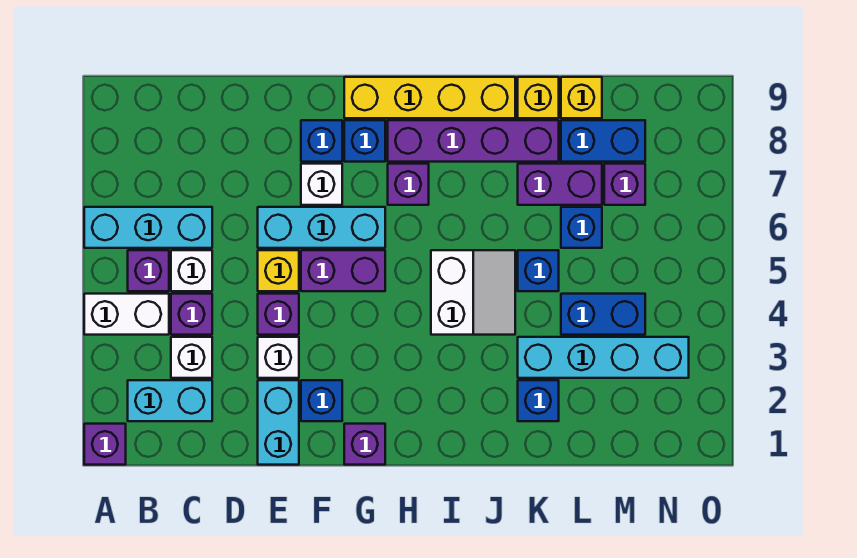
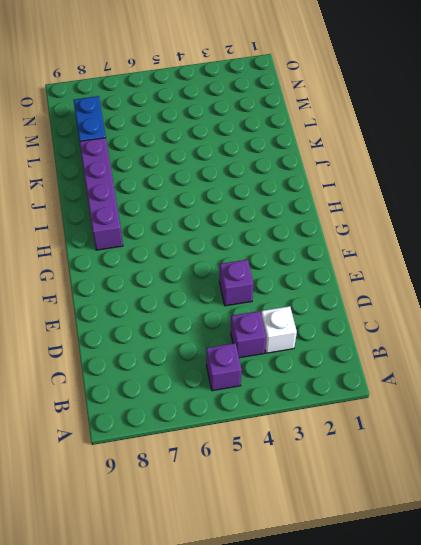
none -> purple brick A1 level 1
none -> white brick A4:B4 level 1
none -> cyan brick A6:C6 level 1
none -> cyan brick B2:C2 level 1

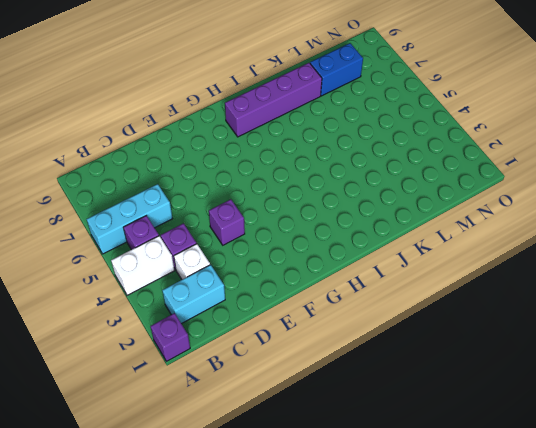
none -> white brick C5 level 1
none -> cyan brick E1:E2 level 1
none -> white brick E3 level 1
none -> yellow brick E5 level 1

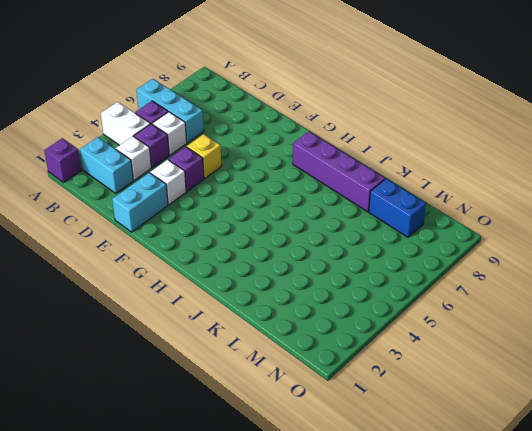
none -> cyan brick E6:G6 level 1
none -> blue brick F2 level 1
none -> purple brick F5:G5 level 1
none -> white brick F7 level 1

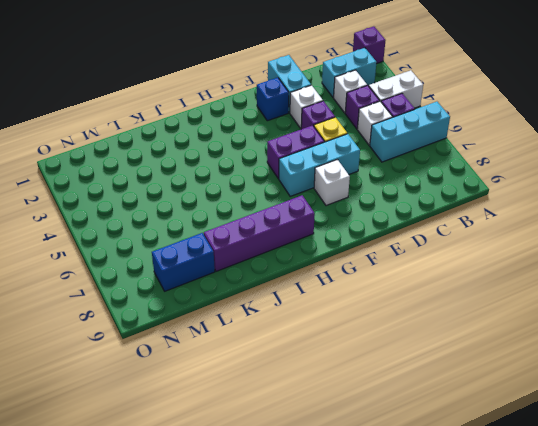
none -> blue brick F8 level 1
none -> purple brick G1 level 1
none -> blue brick G8 level 1
none -> yellow brick G9:J9 level 1

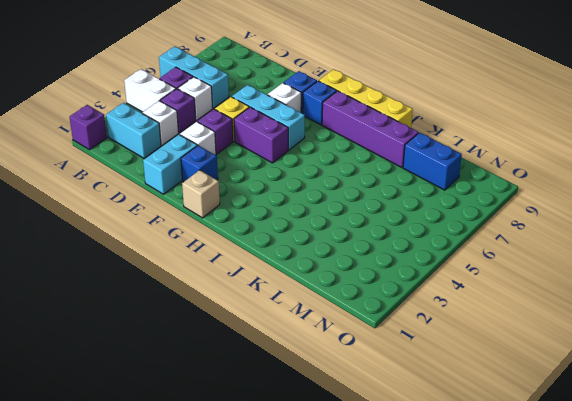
tan brick G1 level 1 -> purple brick G1 level 1
none -> purple brick H7 level 1
none -> white slope I4:J5 level 1 top I
none -> blue brick K2 level 1
none -> cyan brick K3:N3 level 1

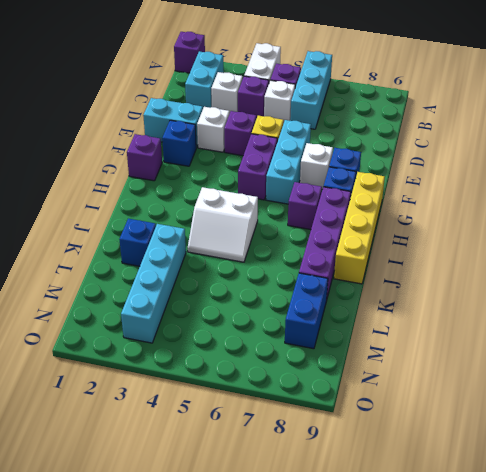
none -> blue brick K5 level 1
none -> purple brick K7:L7 level 1
none -> yellow brick K9 level 1
none -> blue brick L4:M4 level 1

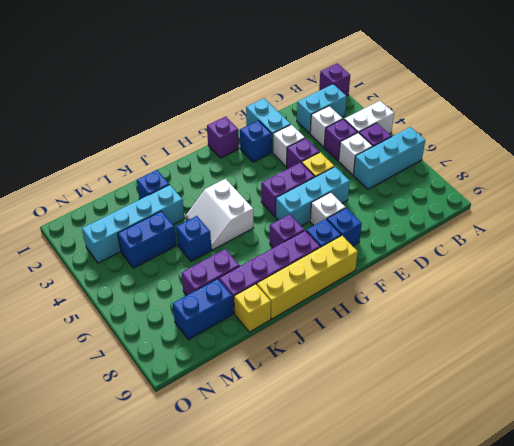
none -> blue brick L6 level 1
none -> yellow brick L9 level 1
none -> purple brick M7 level 1

